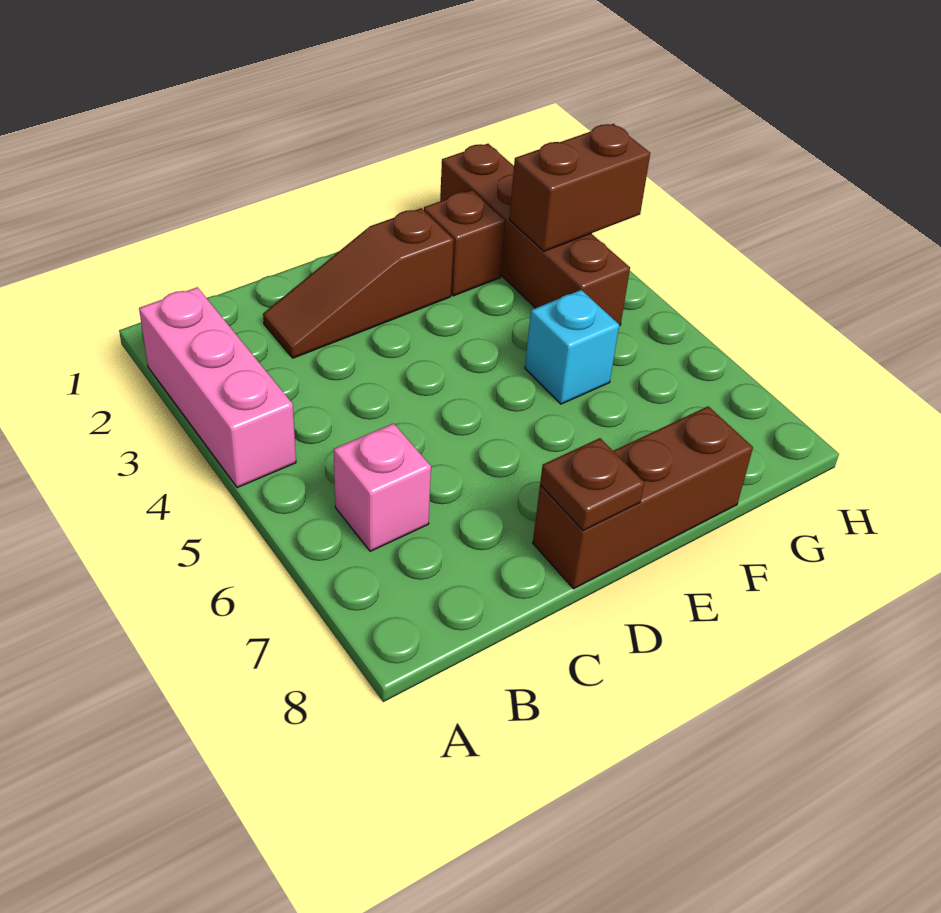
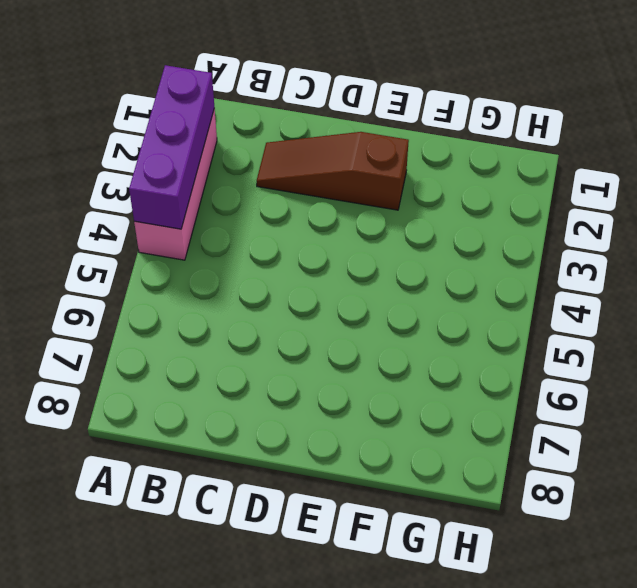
purple brick A2:A4 level 2 -> none
none -> pink brick B6 level 1
none -> brown brick D8:F8 level 1

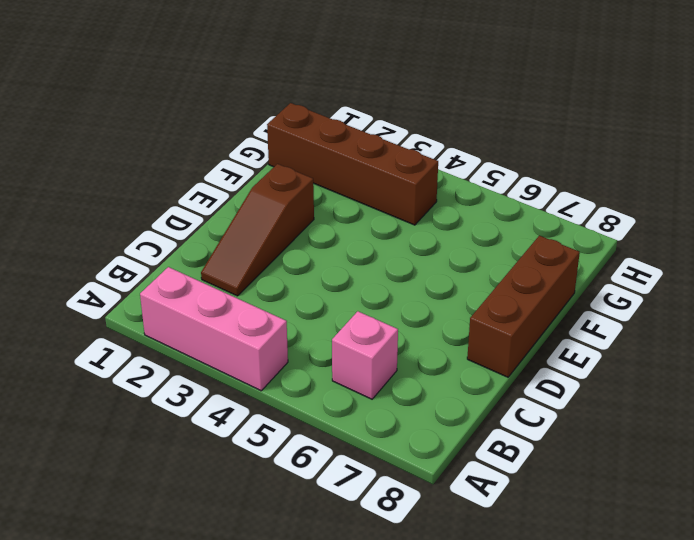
none -> brown brick F2 level 1
none -> cyan brick F5 level 1

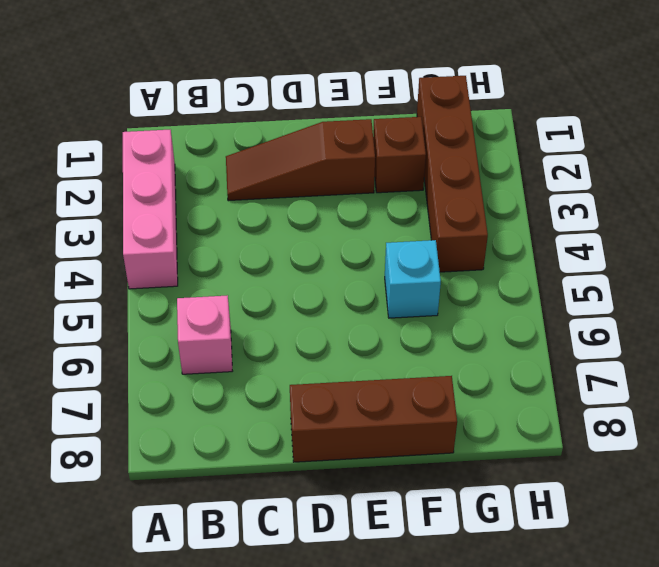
none -> brown plate D8 level 2
none -> brown brick G3:H3 level 2

